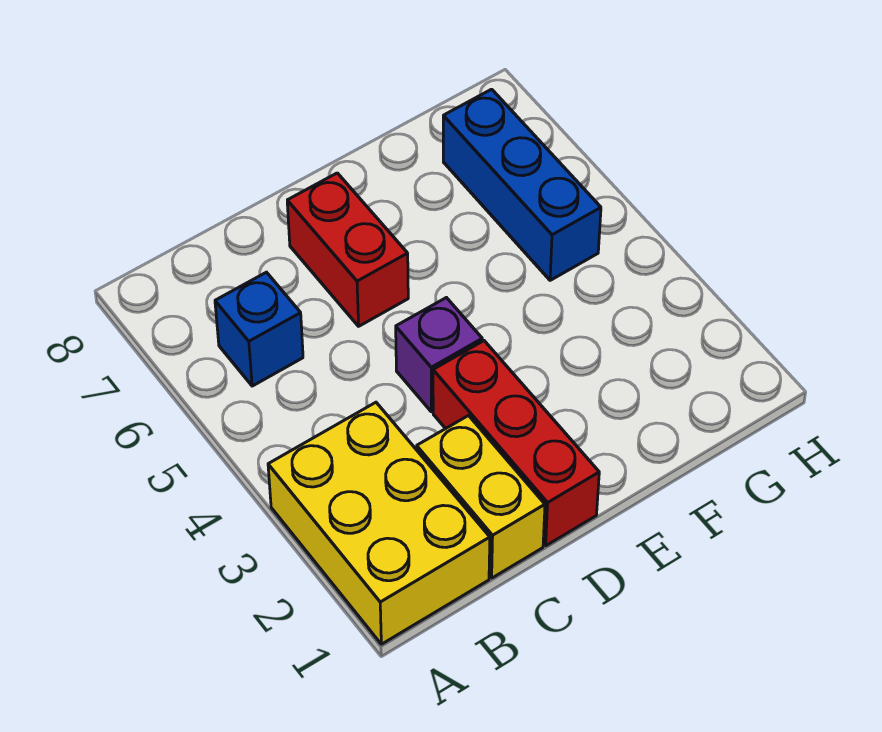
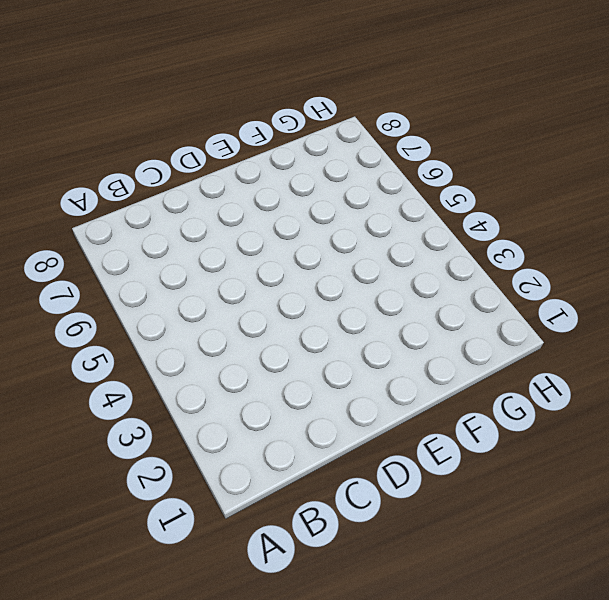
none -> yellow brick A1:B3 level 1
none -> blue brick B6 level 1

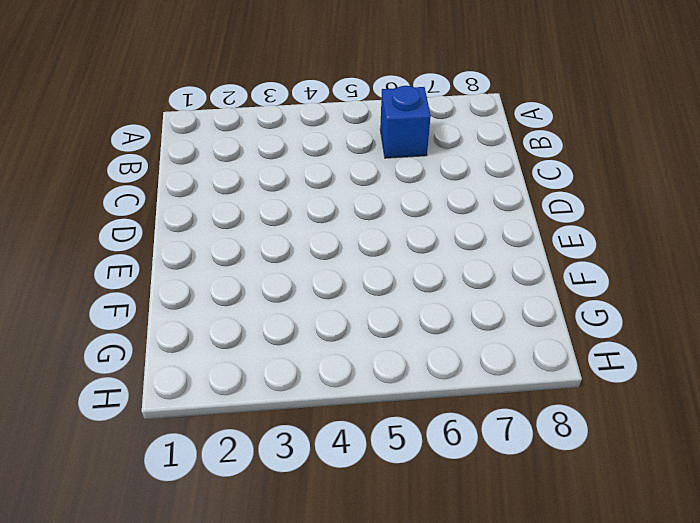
none -> yellow brick A1:B3 level 1
none -> yellow brick C1:C2 level 1

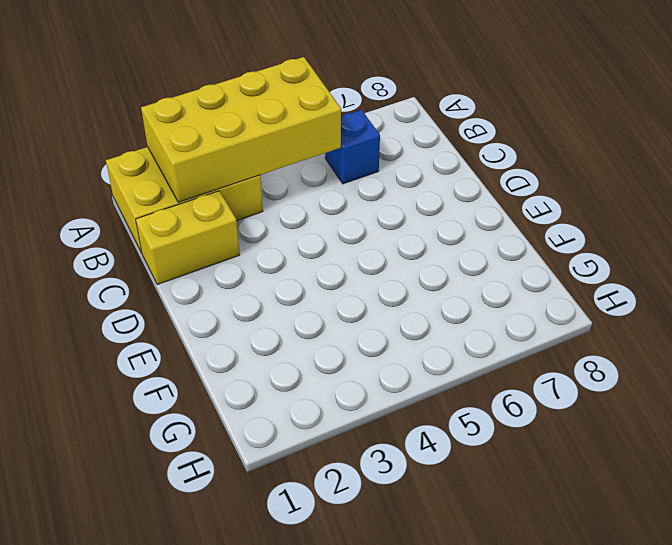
yellow brick A2:B5 level 2 -> none
none -> red brick D1:D3 level 1
none -> purple brick D4 level 1

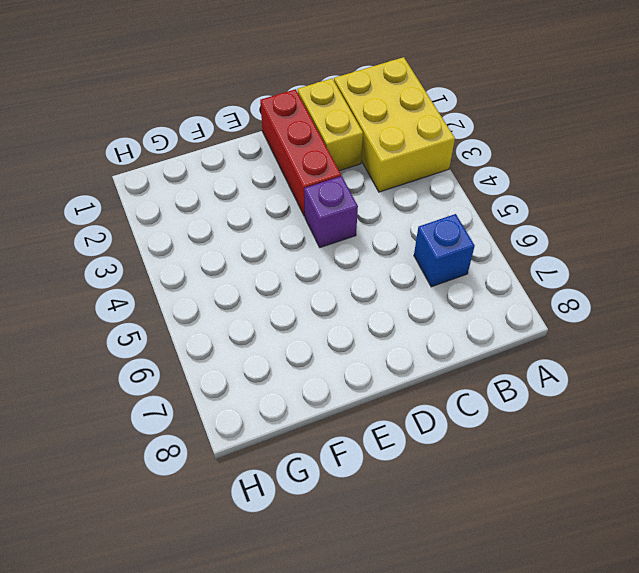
none -> red brick D6:D7 level 1
none -> blue brick G5:G7 level 1

